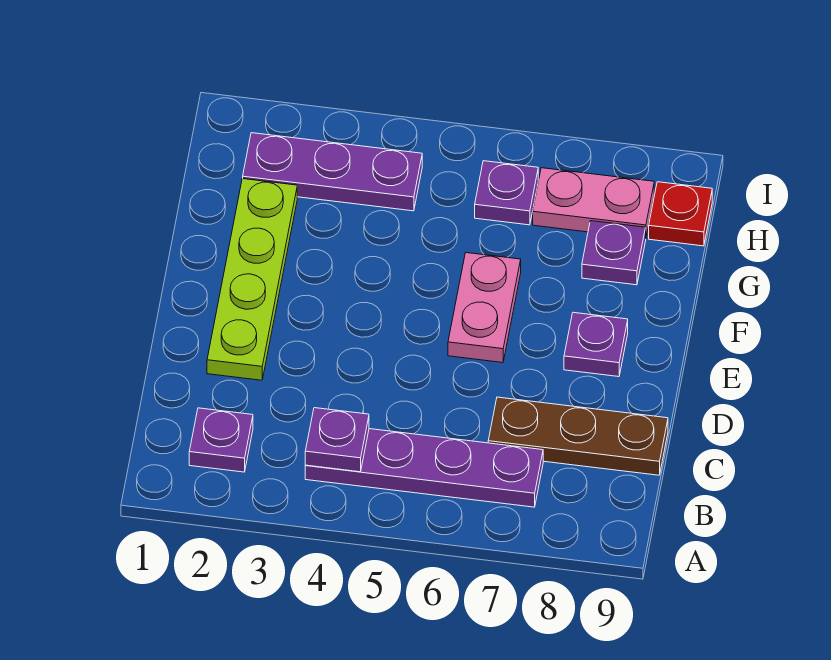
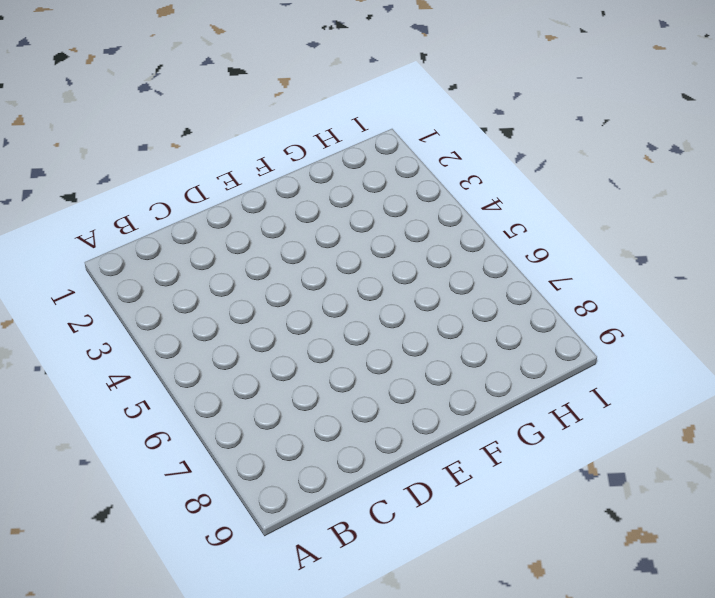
none -> purple plate B2 level 1
none -> purple plate B4:B7 level 1
none -> brown plate C7:C9 level 1

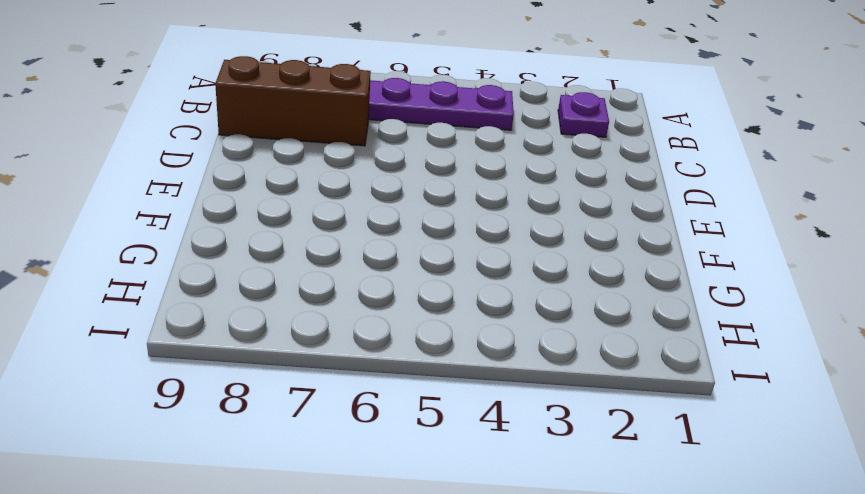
brown brick C7:C9 level 1 -> brown plate C7:C9 level 1
none -> lime plate D2:G2 level 1
none -> pink plate E6:F6 level 1
none -> purple plate E8 level 1

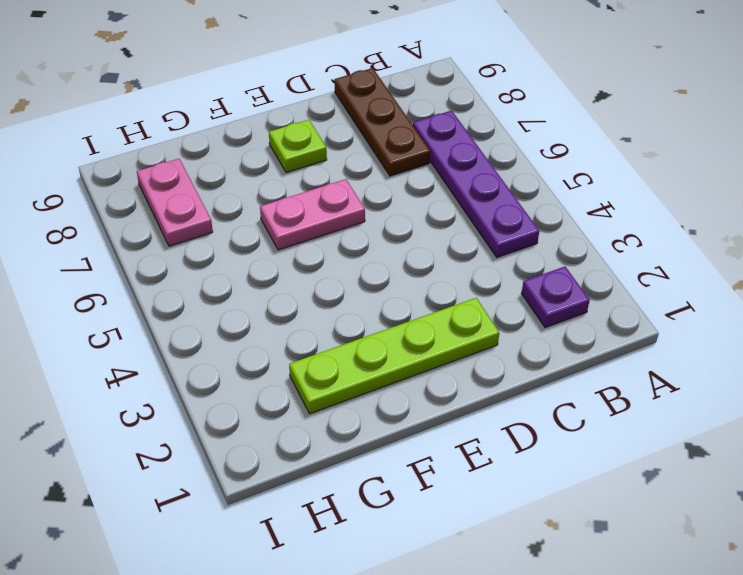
lime plate E8 level 1 -> purple plate E8 level 1
none -> purple plate G8 level 1
none -> purple plate H2:H4 level 1
none -> purple plate H6 level 1

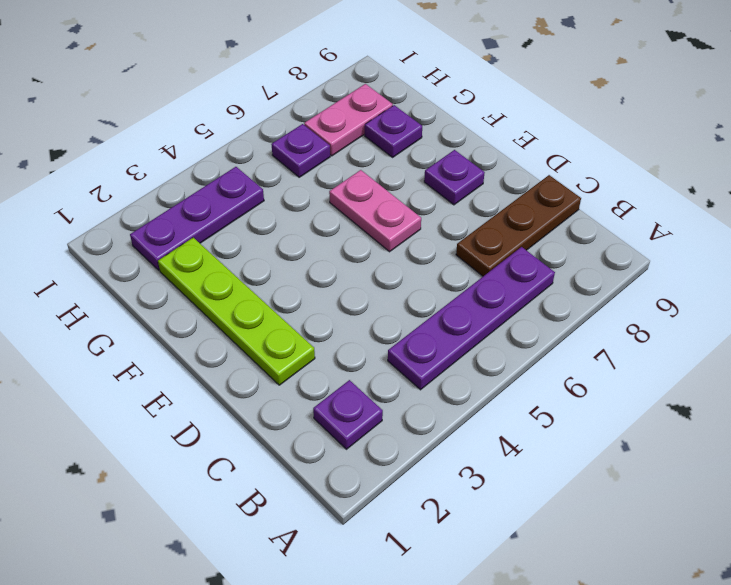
none -> red plate H9 level 1
none -> purple plate B4 level 2

